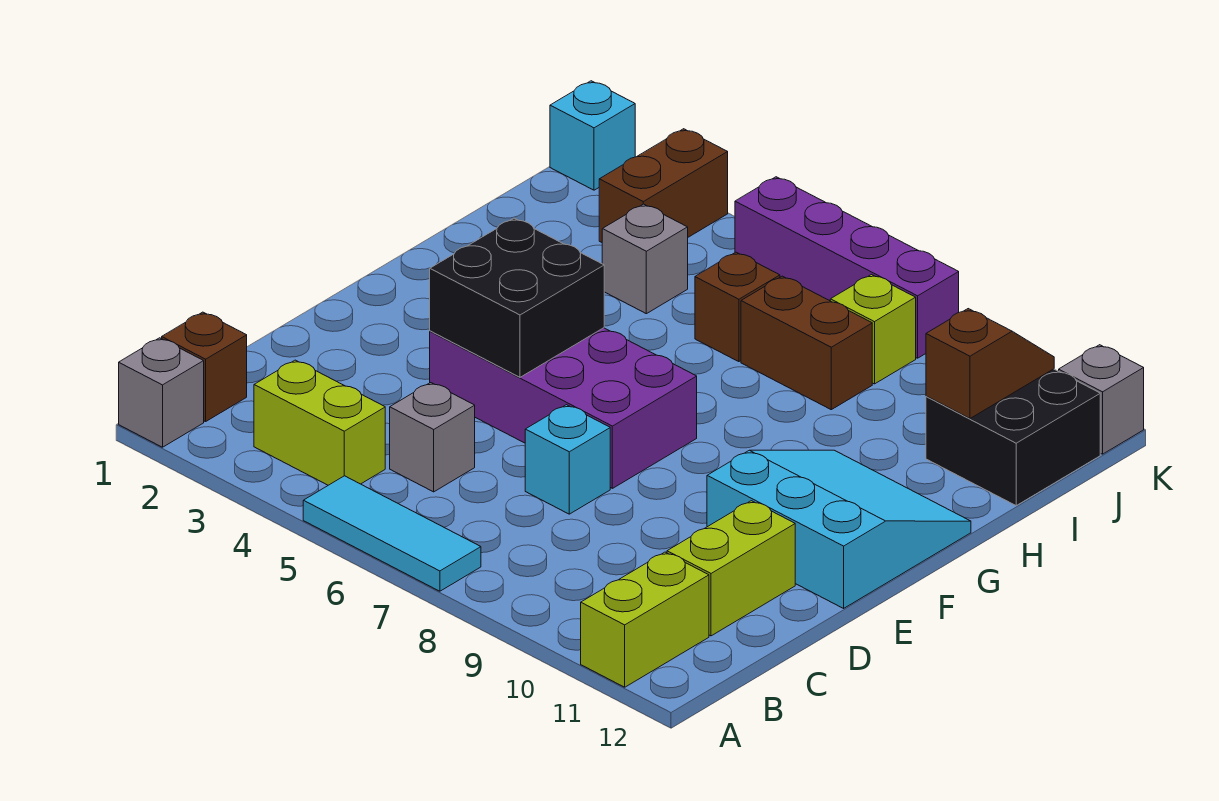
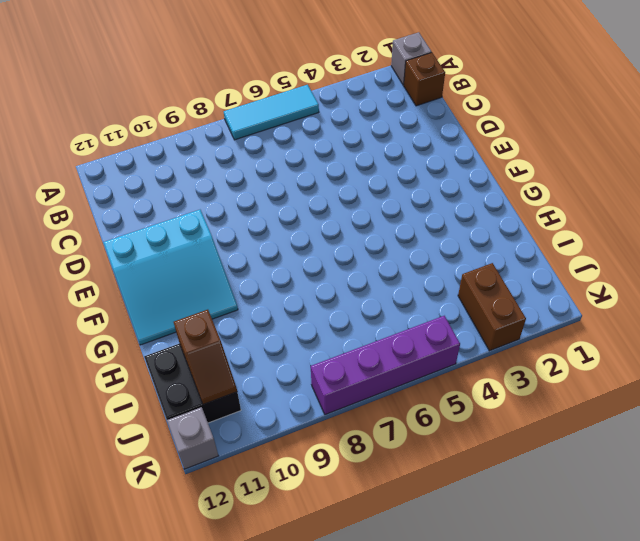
none -> lime brick A11:B11 level 1
none -> lime brick B3:B4 level 1
none -> grey brick C5 level 1

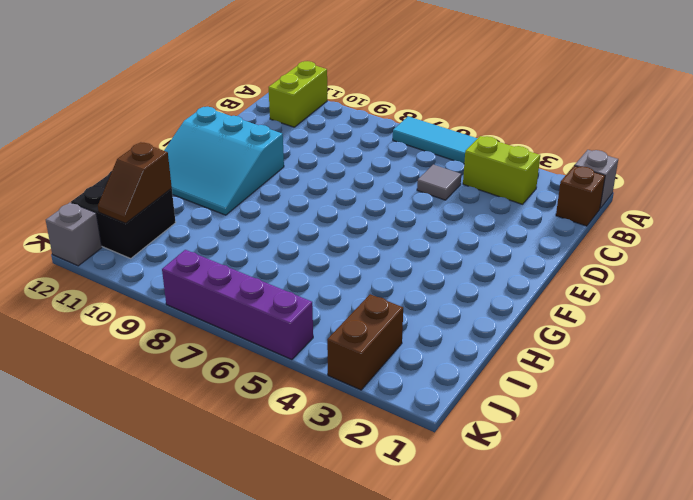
grey tile C5 level 1 -> grey brick C5 level 1
none -> lime brick C11:D11 level 1
none -> cyan brick D7 level 1
none -> purple brick E4:F7 level 1

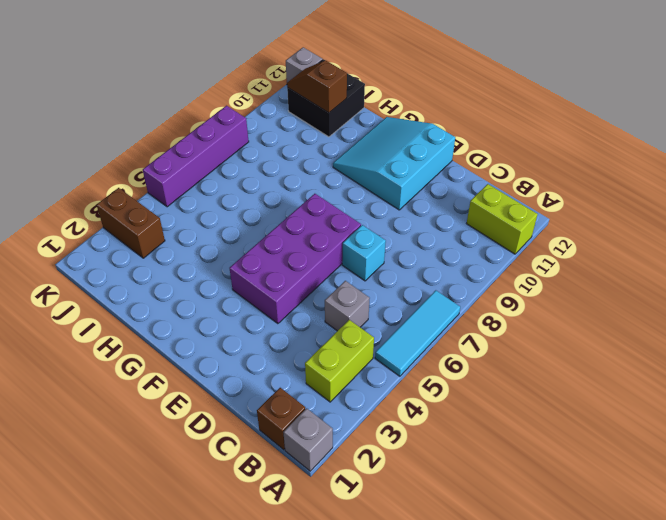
none -> lime brick C11:D11 level 1
none -> grey brick I4 level 1
none -> brown brick I6 level 1

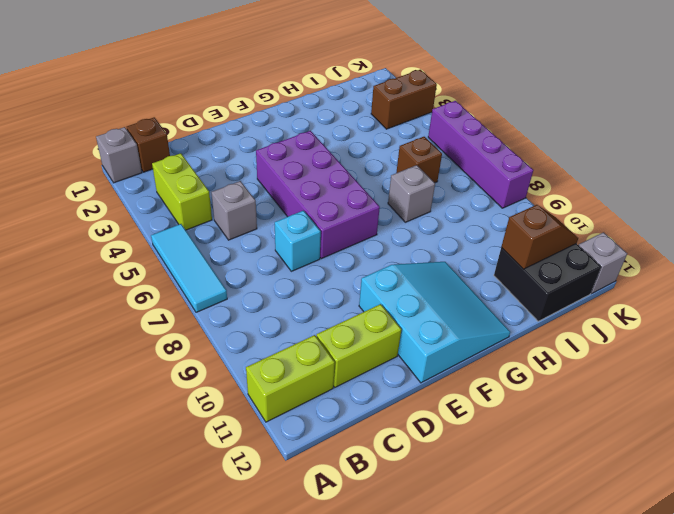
grey brick H7 level 1 -> grey brick I4 level 1
none -> brown brick I7:I8 level 1
none -> lime brick J8 level 1
none -> cyan brick K1 level 1

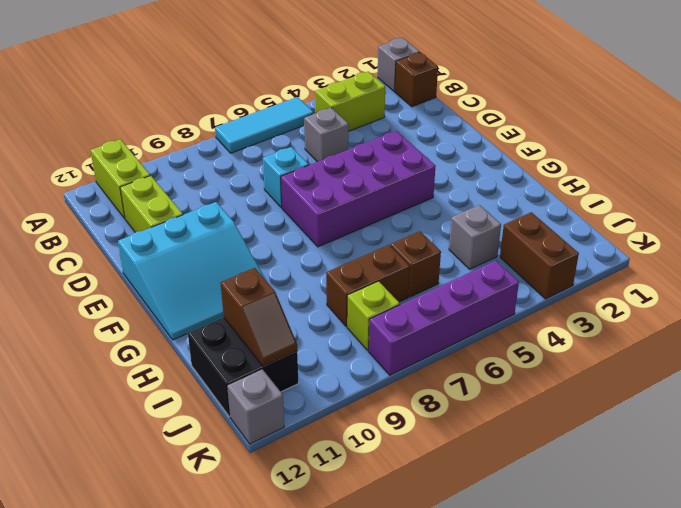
none -> cyan brick K1 level 1
none -> black brick E4:F5 level 2

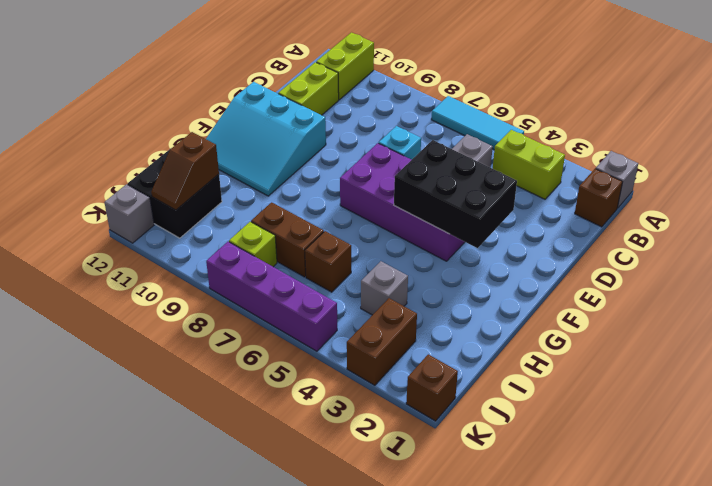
black brick E3:F5 level 2 -> black brick E4:F5 level 2
brown brick K1 level 1 -> cyan brick K1 level 1

